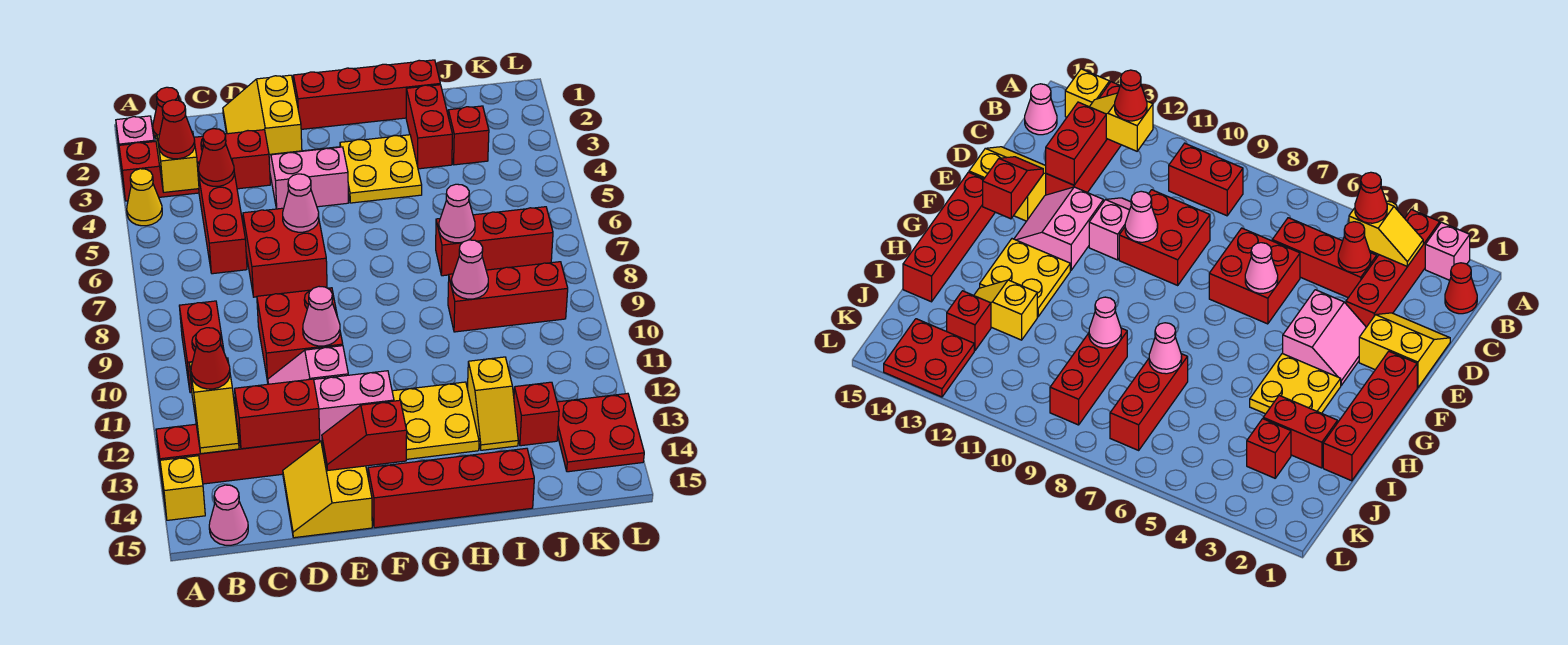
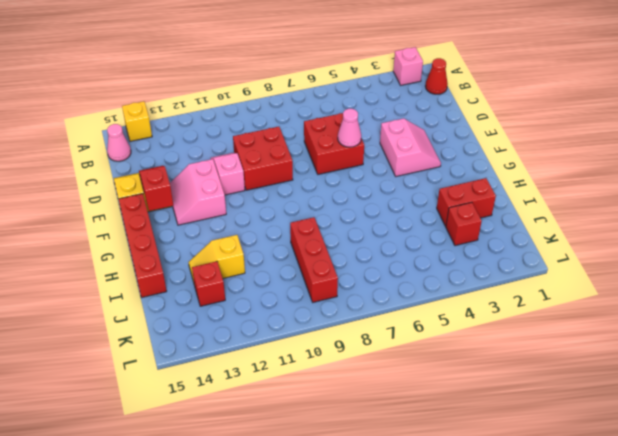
none -> red brick A3:D3 level 1
none -> yellow cone A4 level 1
none -> red brick A13:D13 level 1
none -> red brick B9:B10 level 1

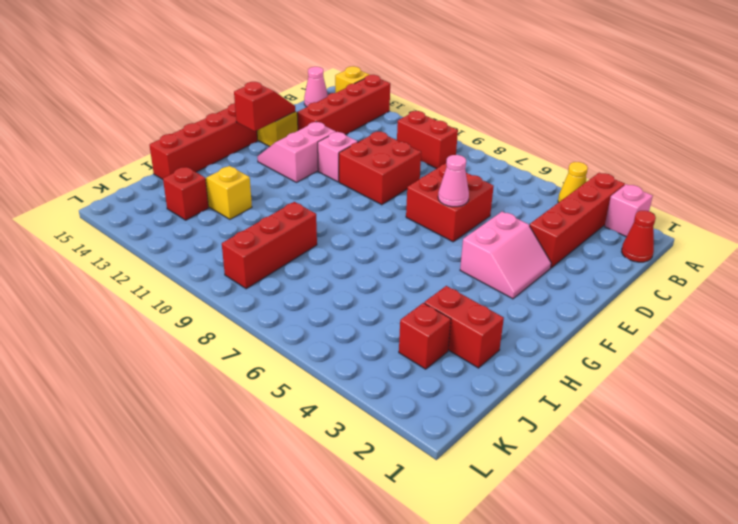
none -> red brick C4:C6 level 1
none -> yellow slope D1:E2 level 1 top E
none -> red brick F1:I1 level 1
none -> yellow plate G3:H4 level 1

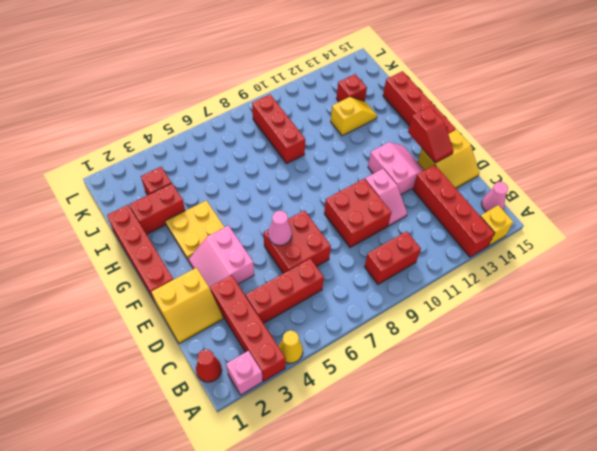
none -> yellow plate G12:H13 level 1
none -> red brick I7:K7 level 1
none -> red plate K13:L14 level 1
none -> yellow slope B3:B4 level 2 top 4

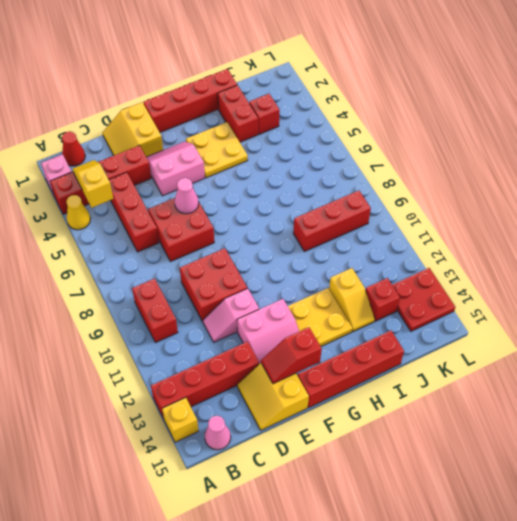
none -> red brick I7:K7 level 1
none -> yellow slope B12:B13 level 2 top 12
none -> red cone C4 level 2
none -> red brick C13:D13 level 2

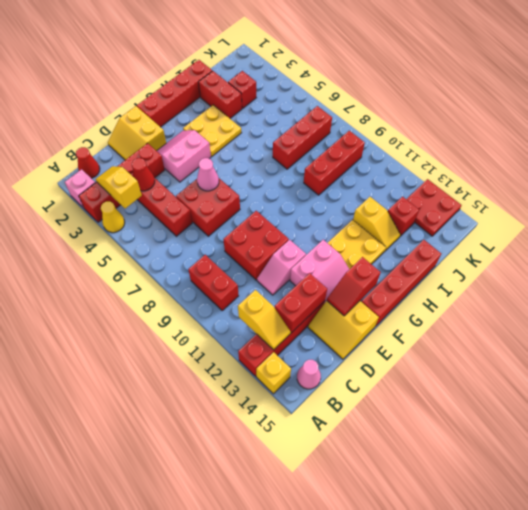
none -> pink cone E10 level 2
none -> pink cone I7 level 2
none -> pink cone I9 level 2
none -> red cone B4 level 3

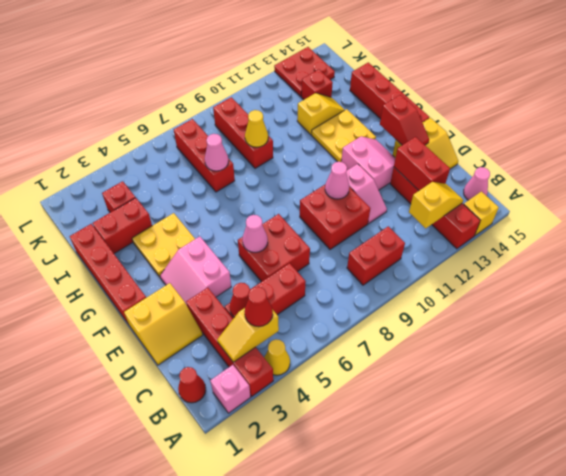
yellow cone I9 level 2 -> pink cone I9 level 2
none -> red cone B12 level 3

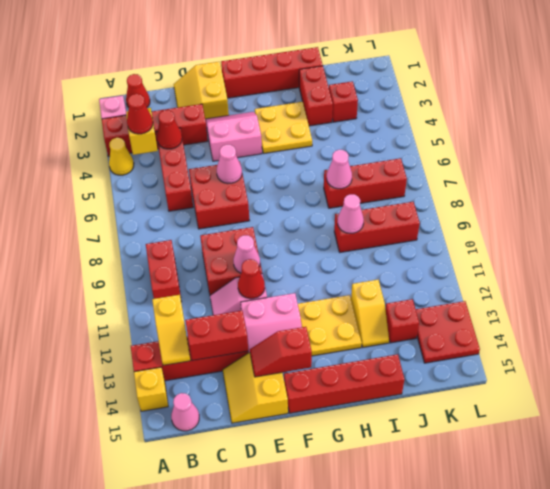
red cone E11 level 2 -> red cone B12 level 3

